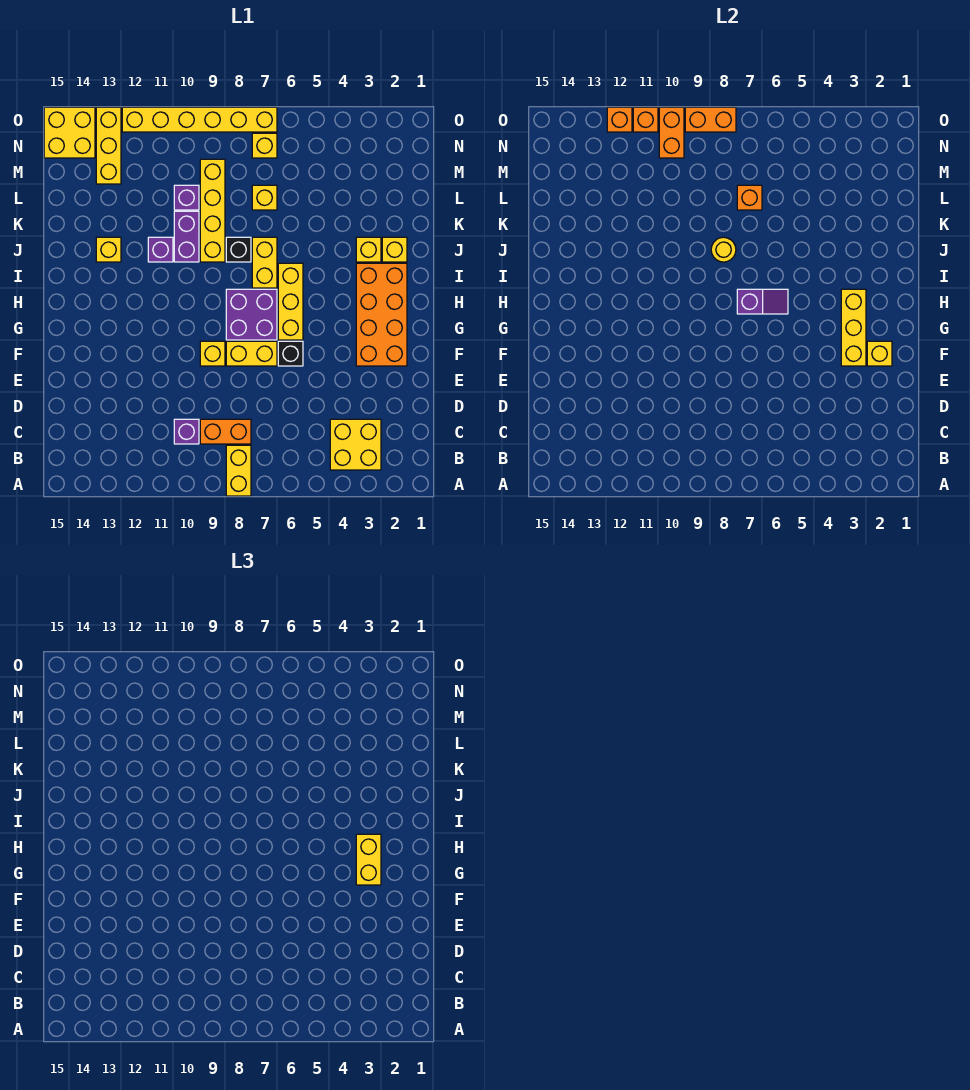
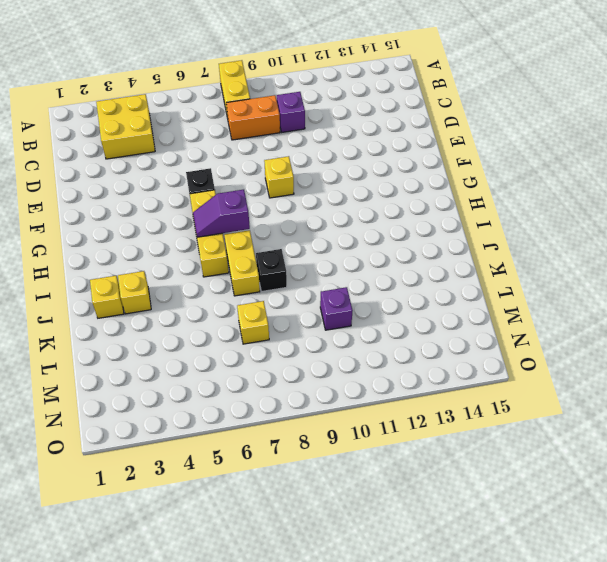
none -> orange brick F2:I3 level 1
none -> yellow brick F7:F8 level 1
none -> purple brick G7:H8 level 1
none -> yellow brick J9:M9 level 1

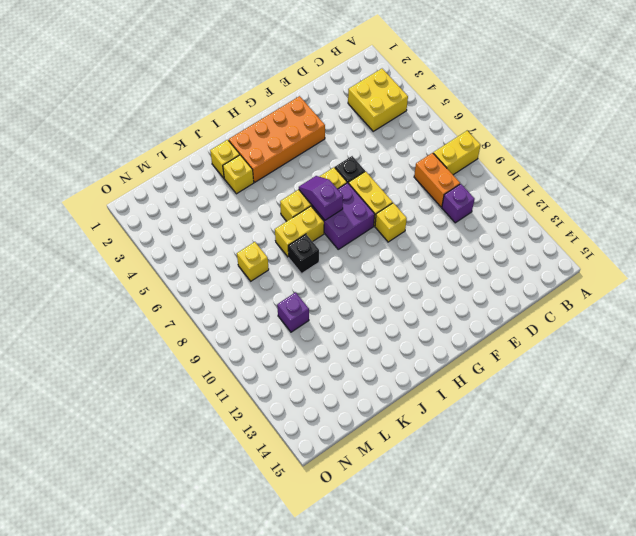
none -> yellow brick J9:M9 level 1
none -> purple brick J10:K10 level 1
none -> purple brick J11 level 1
none -> yellow brick J13 level 1

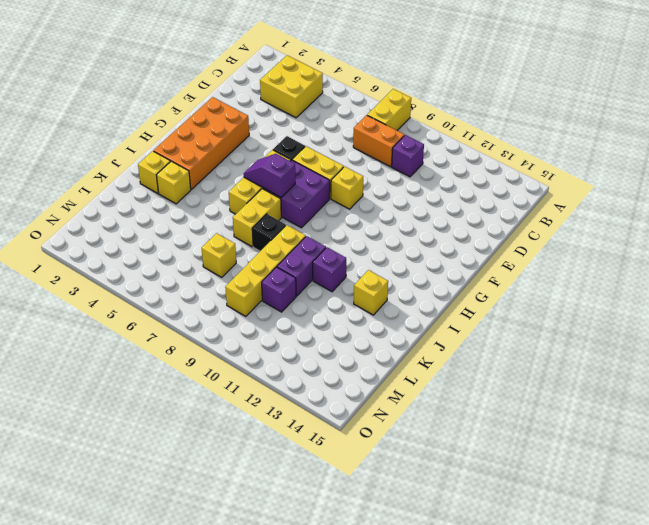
none -> yellow brick M13:O13 level 1
none -> yellow brick N7 level 1
none -> yellow brick N14:O15 level 1
none -> yellow brick O7:O12 level 1

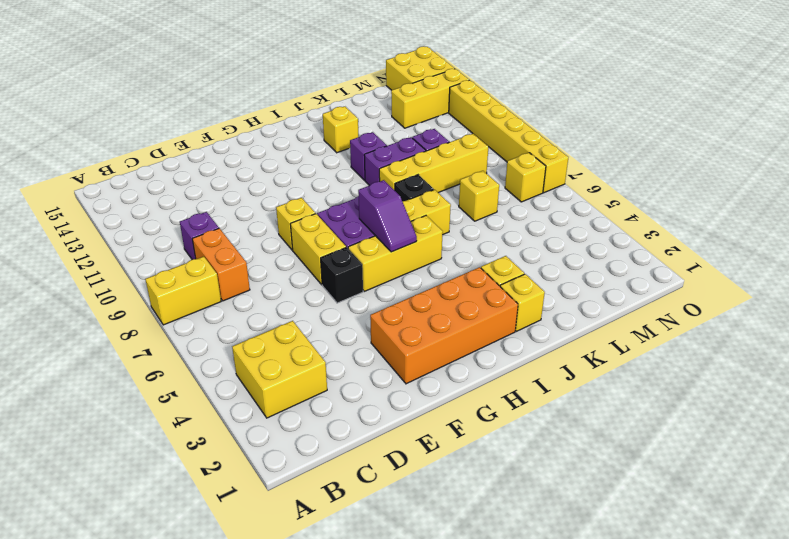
none -> yellow brick F2 level 2
none -> yellow brick F3:H3 level 2
none -> yellow round brick J8 level 2
none -> orange brick L7 level 2

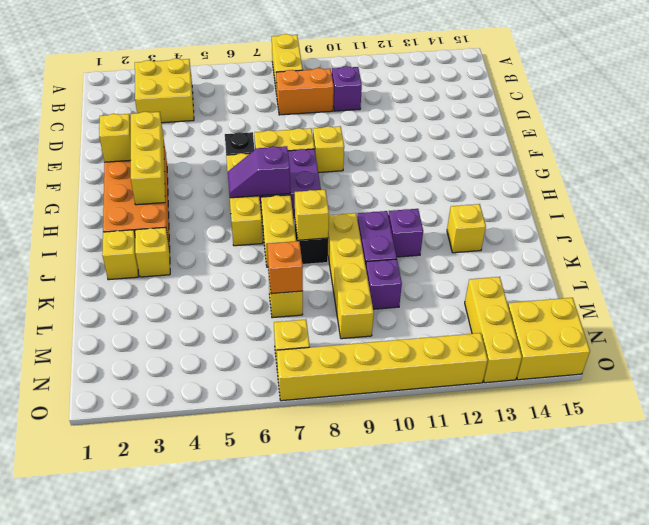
yellow brick J8 level 2 -> yellow round brick J8 level 2
none -> orange brick N10:O10 level 2
none -> orange brick O8:O9 level 2
none -> orange brick O11 level 2
none -> orange brick O12 level 2

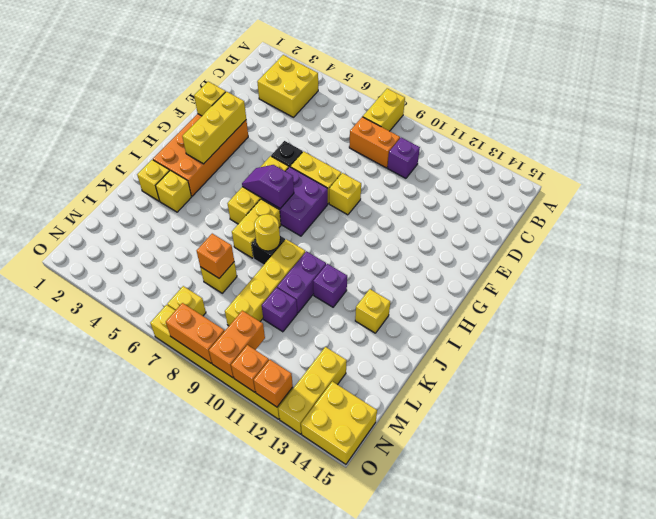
none -> yellow brick G3:H3 level 3

